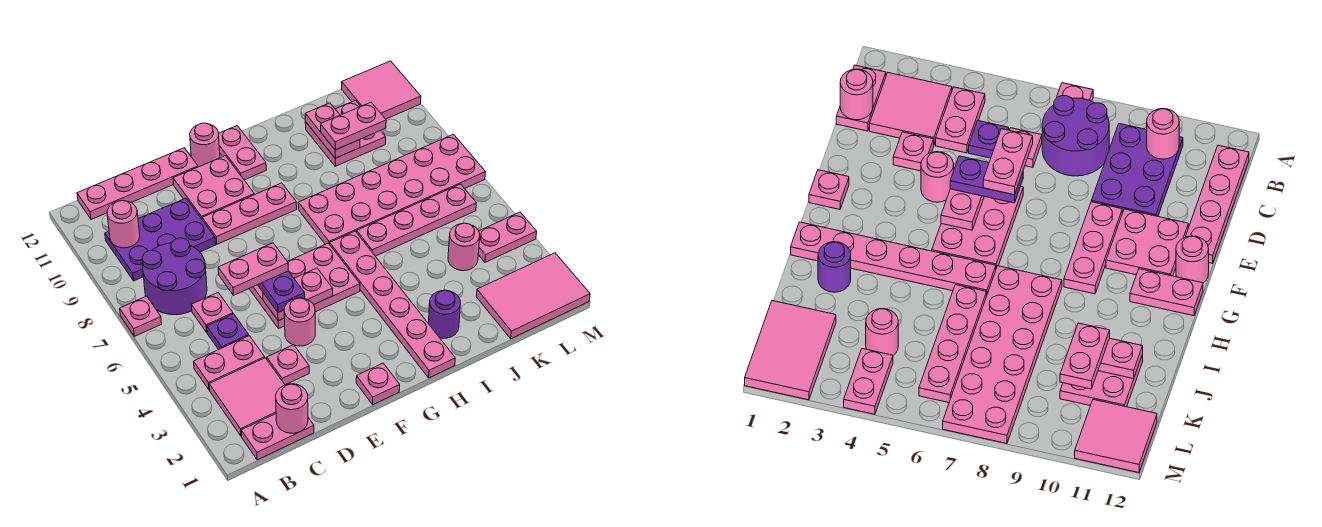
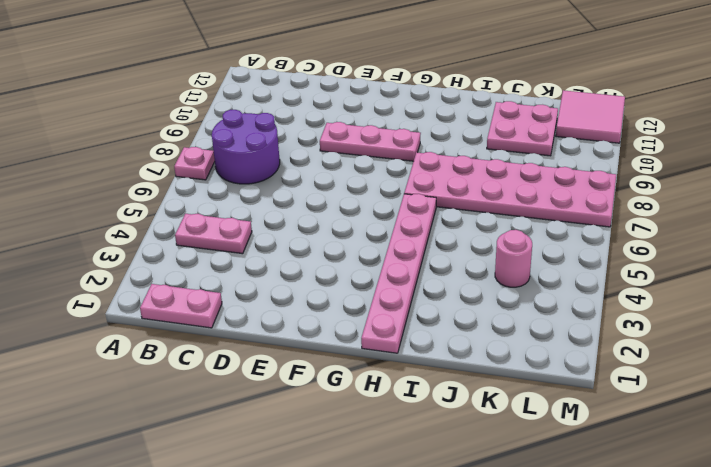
none -> pink tile B2:C3 level 1
none -> purple plate B9:D10 level 1
none -> pink plate B12:E12 level 1
none -> purple plate C5 level 1

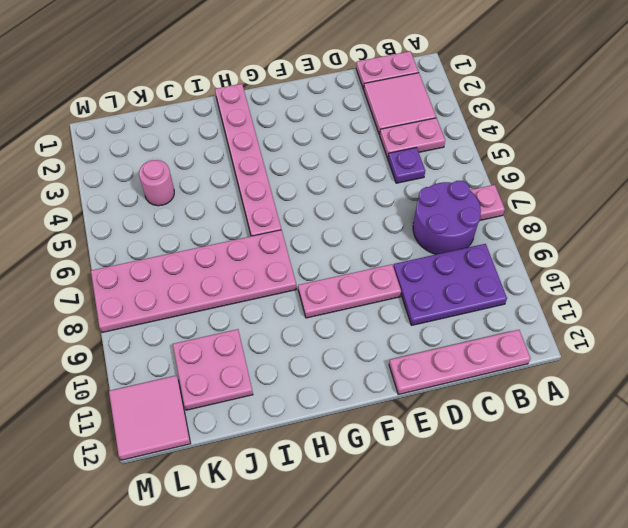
none -> pink plate C6 level 1
none -> pink plate D3 level 1
none -> pink round brick E4 level 1
none -> pink plate E5:G6 level 1

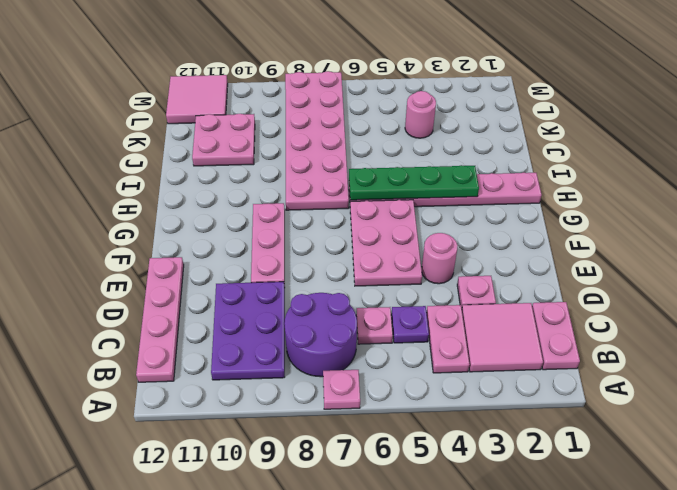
green plate H3:H6 level 2 -> none
none -> pink plate E10:F11 level 1
none -> pink plate F1 level 1
none -> pink round brick F12 level 1
none -> pink plate G11:G12 level 1

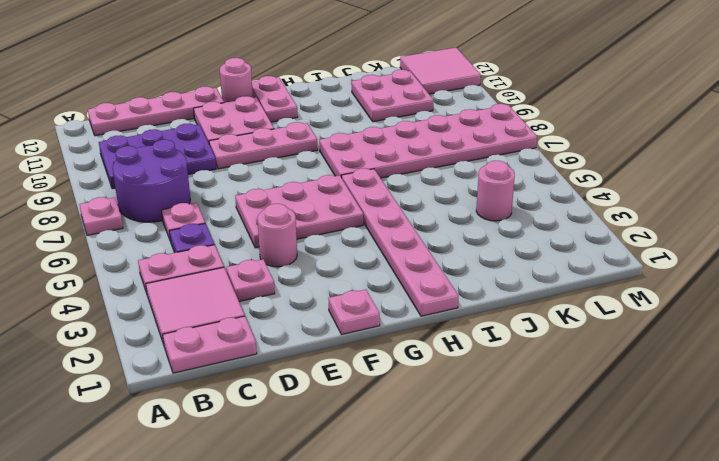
none -> purple round brick I2 level 1
none -> pink plate I6:L6 level 1
none -> pink tile K1:M2 level 1
none -> pink plate L4:M4 level 1

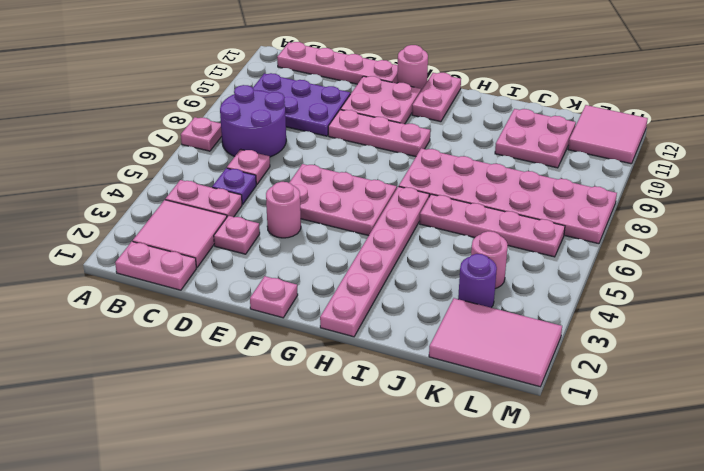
purple round brick K3 level 1 -> purple round brick I2 level 1
none -> pink plate L4:M4 level 1
none -> pink round brick B10 level 2
none -> pink round brick C1 level 2
none -> pink plate E5:F5 level 2

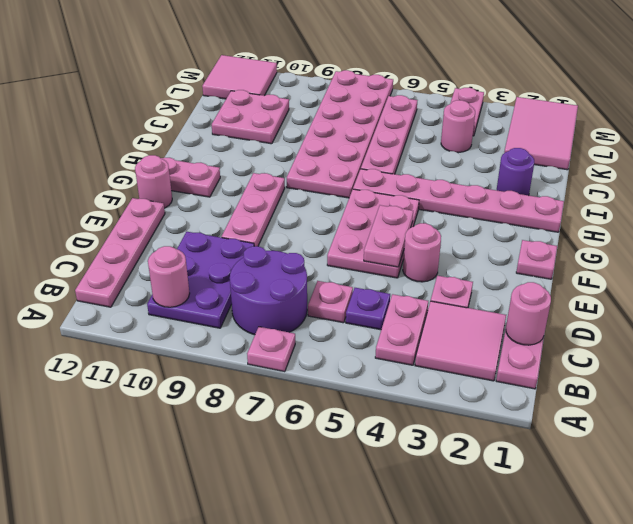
none -> pink plate E10:F11 level 1
none -> pink plate J10:J11 level 2
none -> purple plate E5:E6 level 3
none -> pink plate J10:K10 level 3

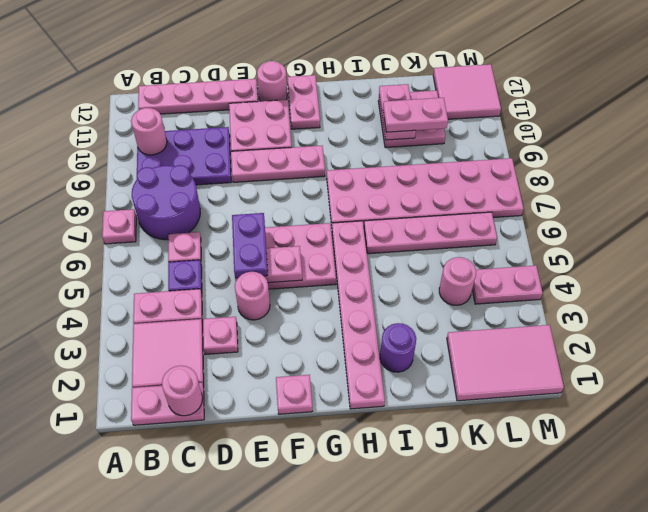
none -> pink plate D6:E6 level 4

